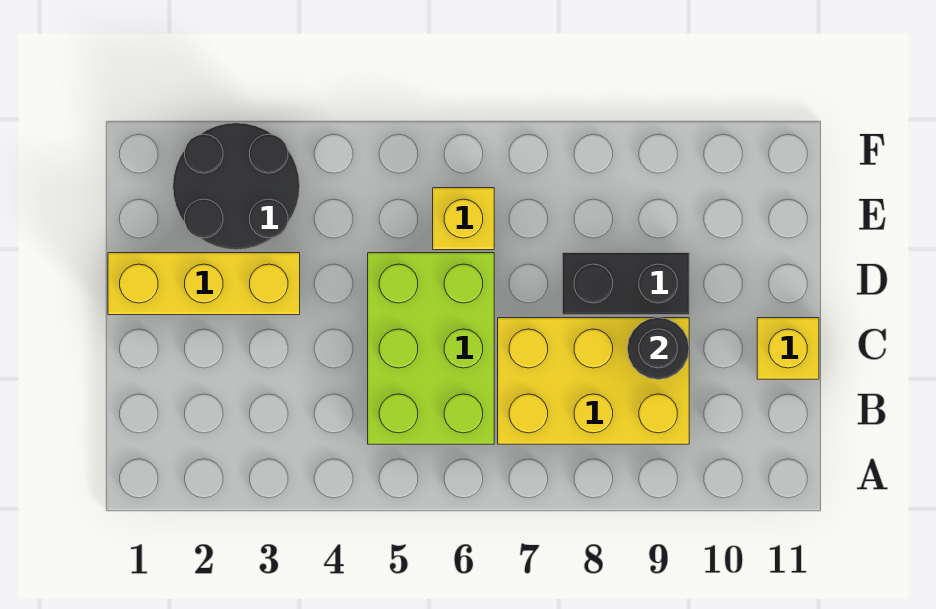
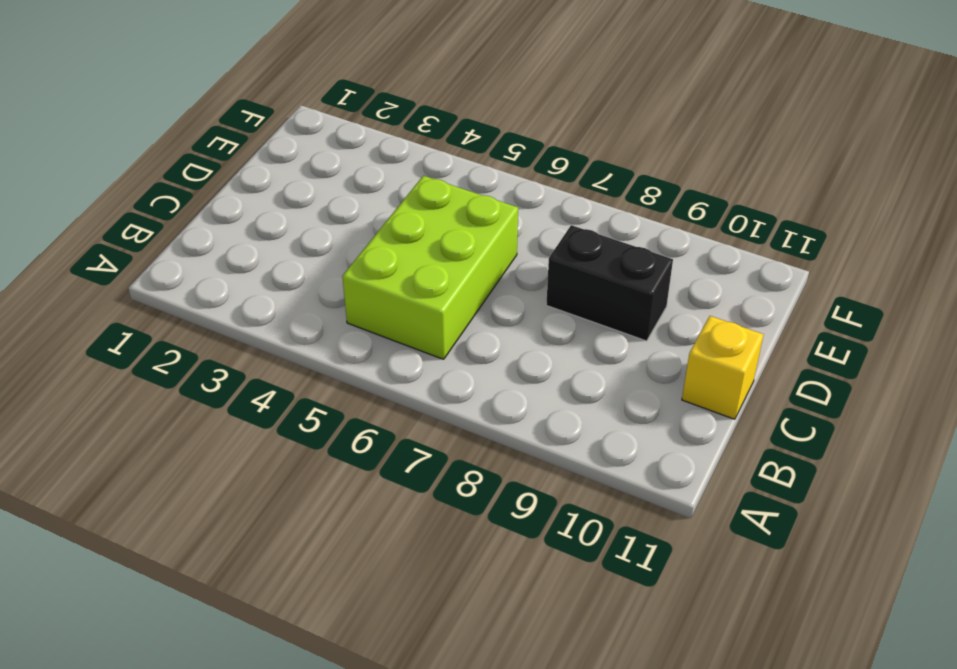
none -> yellow brick B7:C9 level 1
none -> yellow brick D1:D3 level 1

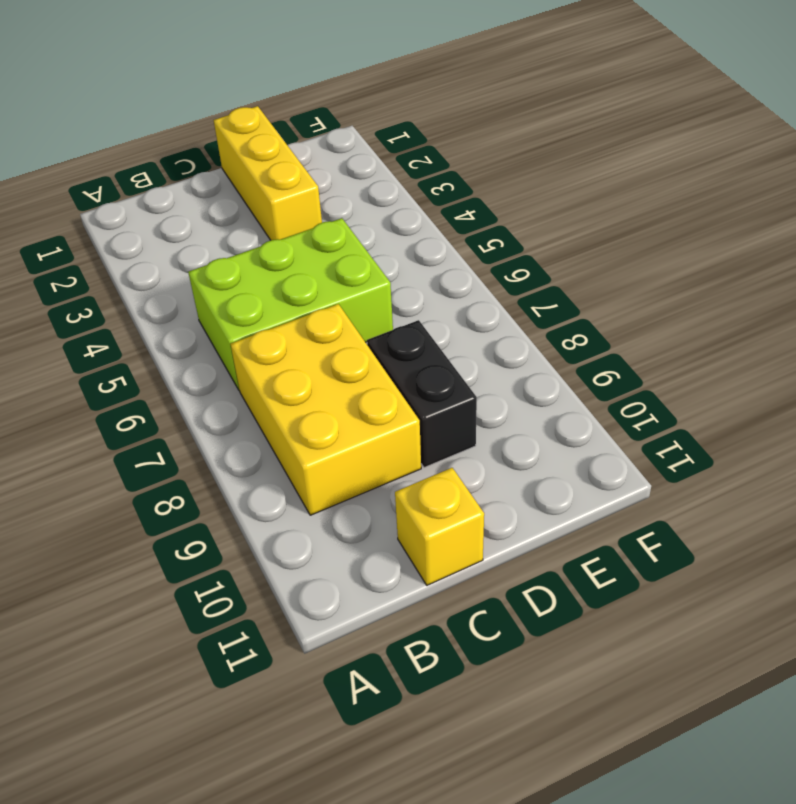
none -> black round brick E2:F3 level 1
none -> yellow brick E6 level 1

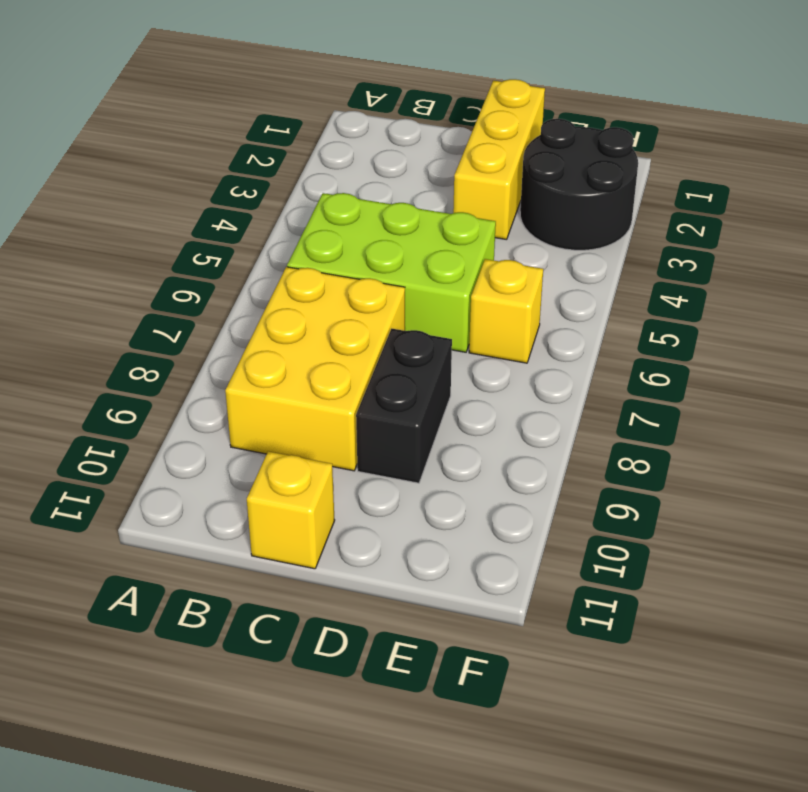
none -> black round brick C9 level 2

